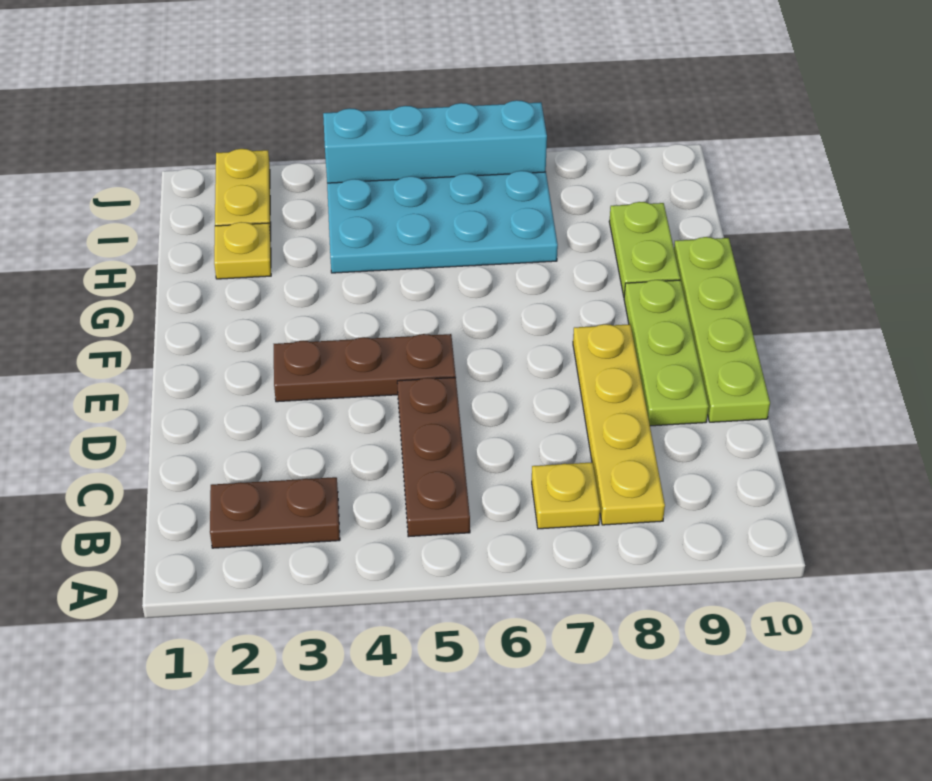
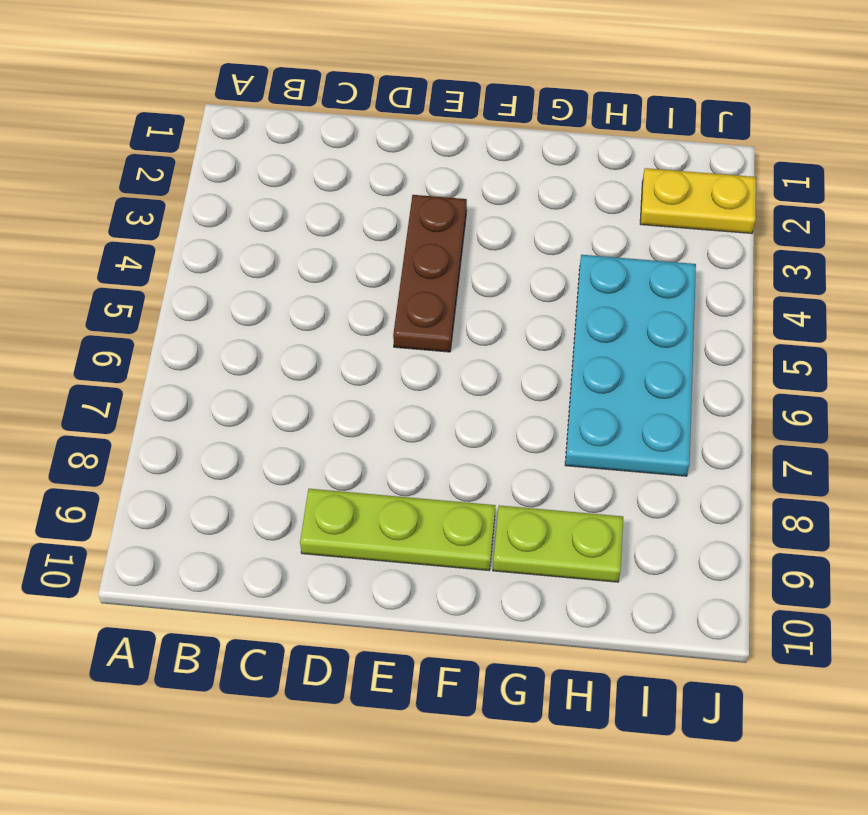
none -> brown plate B2:B3 level 1
none -> brown plate B5:D5 level 1
none -> yellow plate B7 level 1

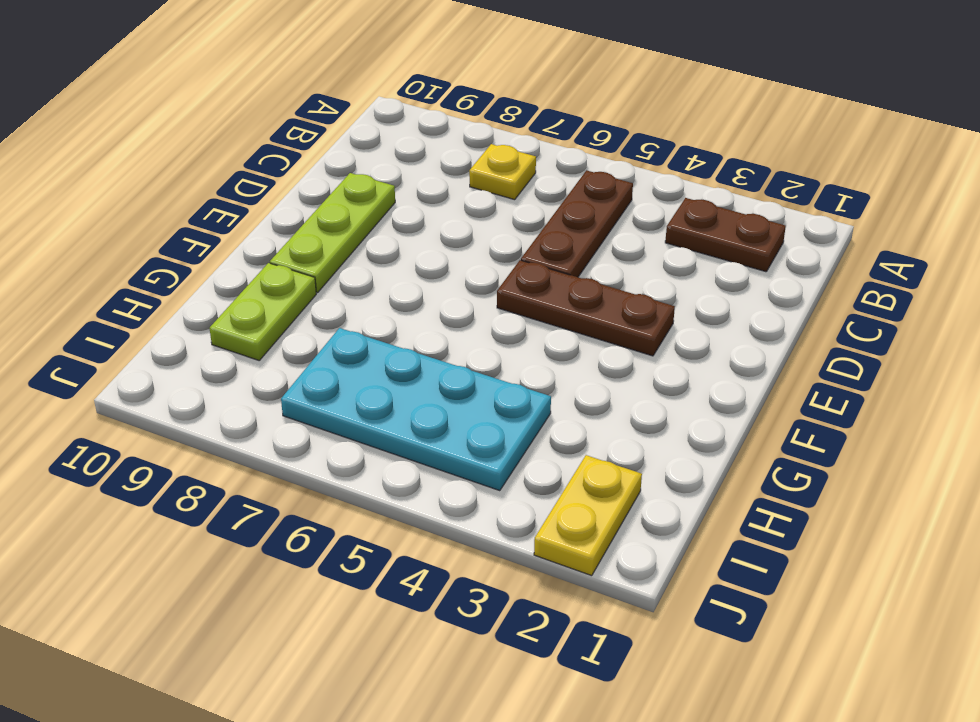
none -> yellow plate B8:E8 level 1
none -> lime plate D10:G10 level 1
none -> yellow plate H2 level 1

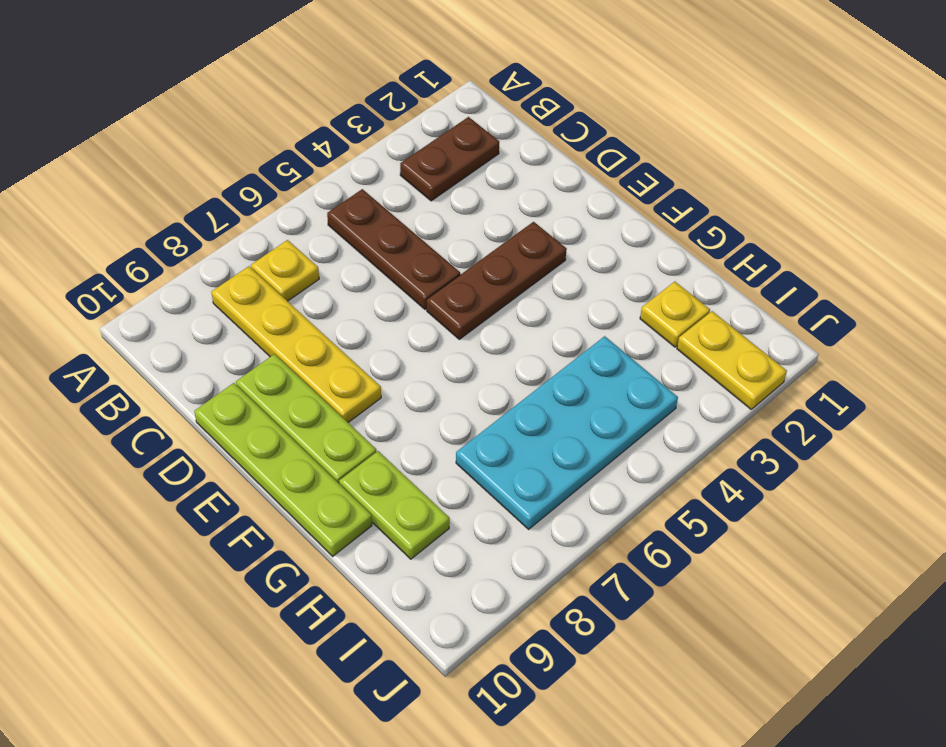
none -> cyan brick J4:J7 level 1

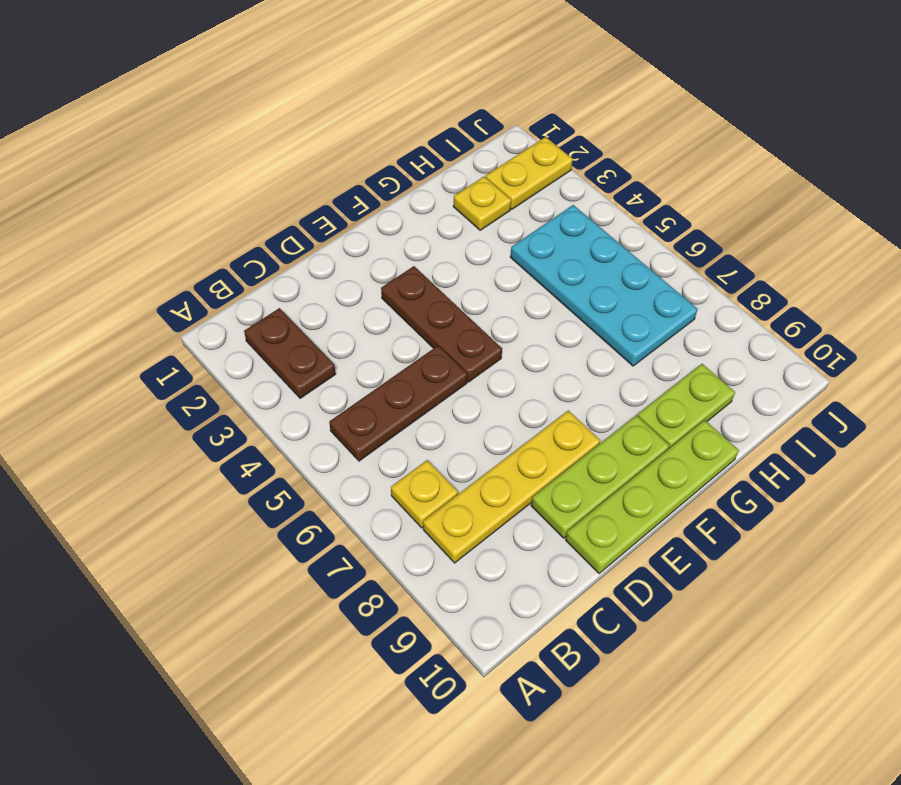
none -> cyan brick J4:J7 level 1

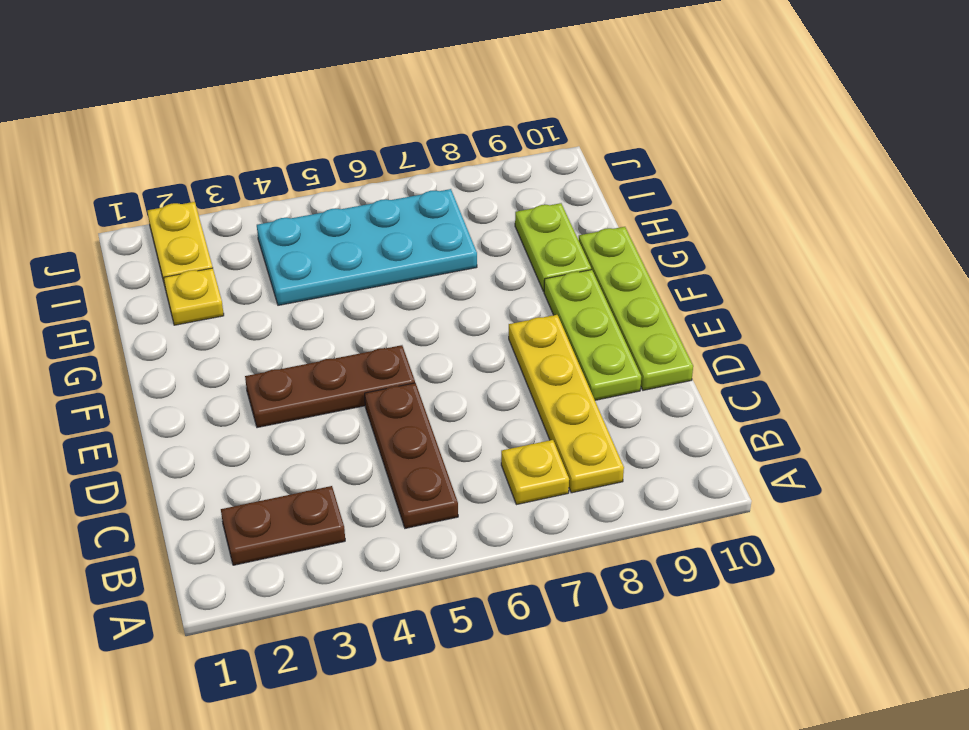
none -> cyan brick J4:J7 level 1

